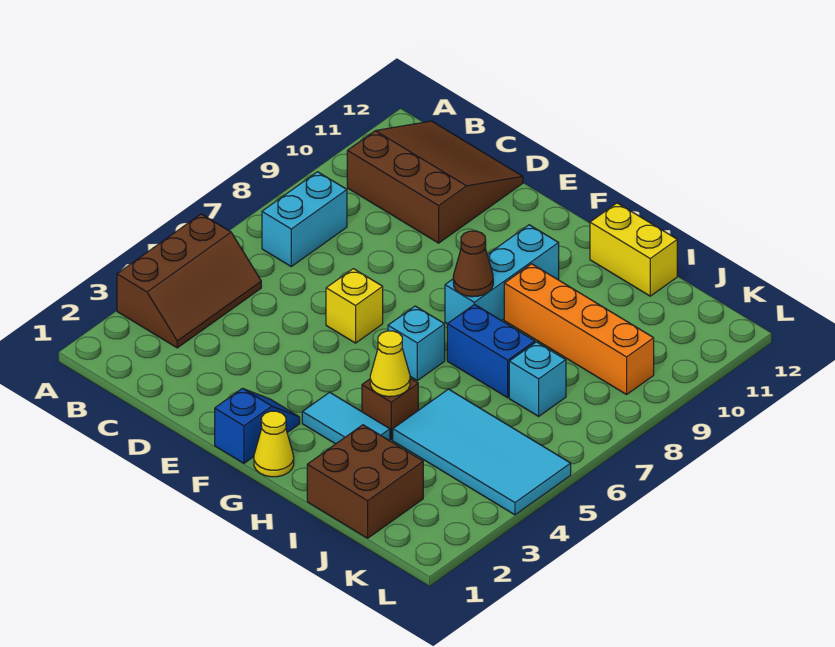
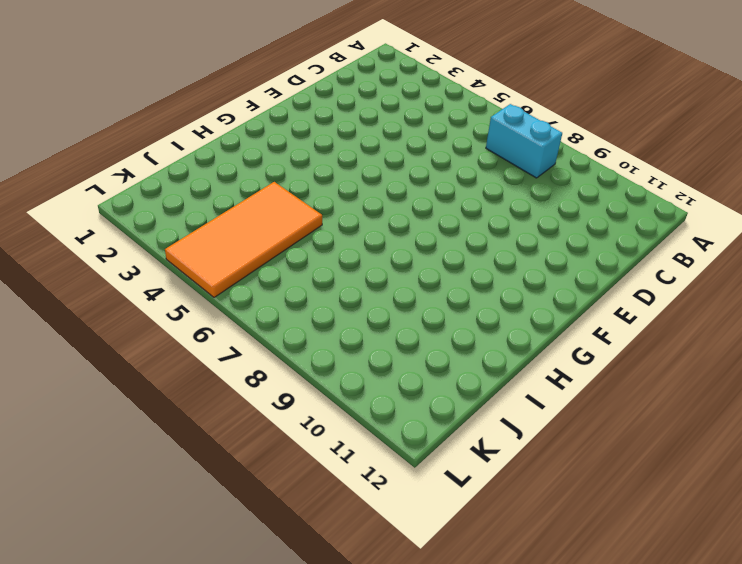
orange tile I4:L5 level 1 -> cyan tile I4:L5 level 1
none -> brown slope A3:B5 level 1 top A
none -> brown slope B10:D12 level 1 top 10
none -> yellow brick E6 level 1

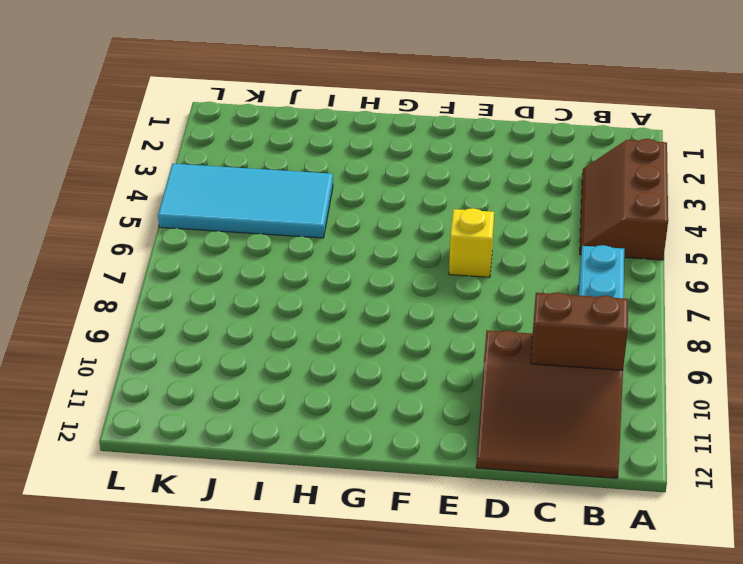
brown brick B10:C10 level 2 -> none
none -> blue slope F1:F2 level 1 top 1
none -> yellow cone G1 level 1
none -> cyan tile G3:H3 level 1

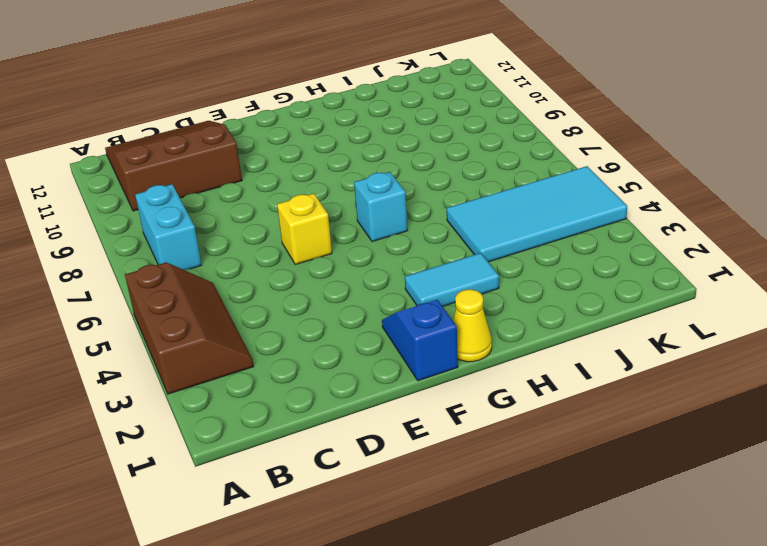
none -> cyan brick G8:G10 level 1
none -> brown brick H4 level 1
none -> blue brick H7:I7 level 1

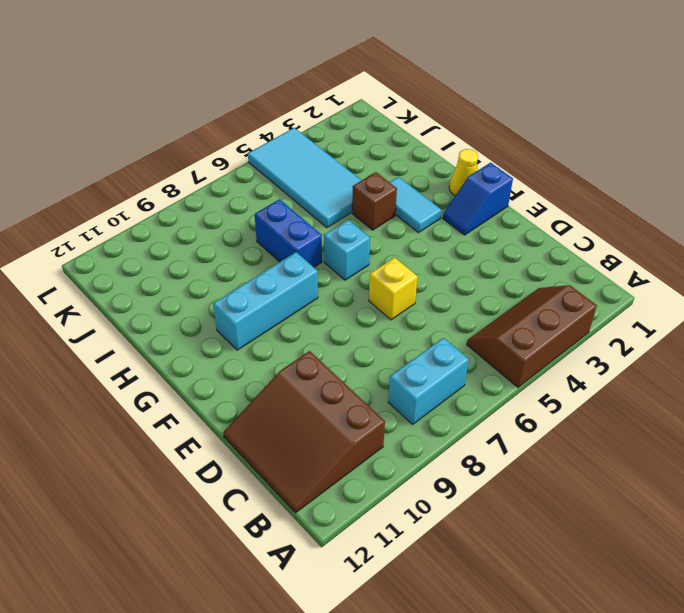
none -> orange brick H9:K9 level 1
none -> yellow brick H12:I12 level 1
none -> brown brick I1:J2 level 1

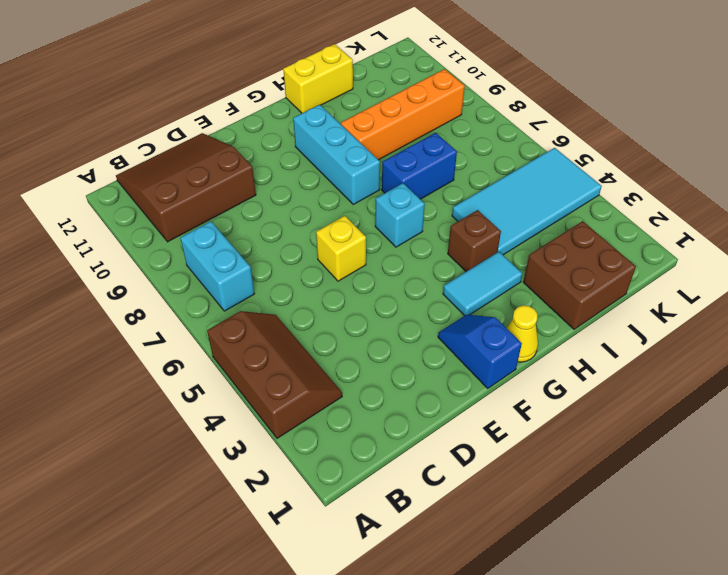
none -> cyan brick J7 level 1
none -> brown cone G8 level 2
none -> yellow cone H4 level 2

